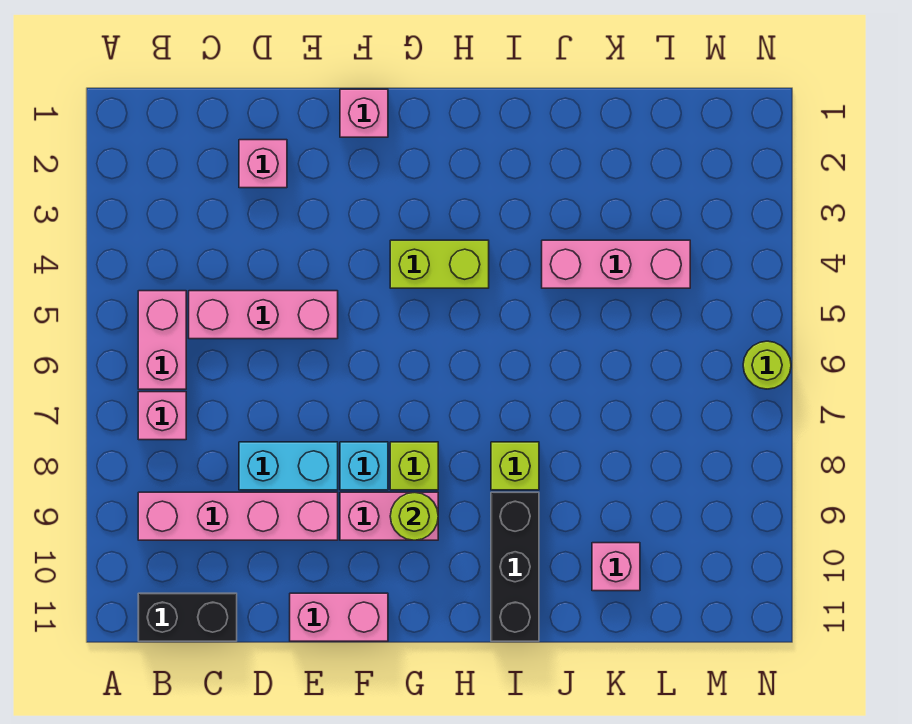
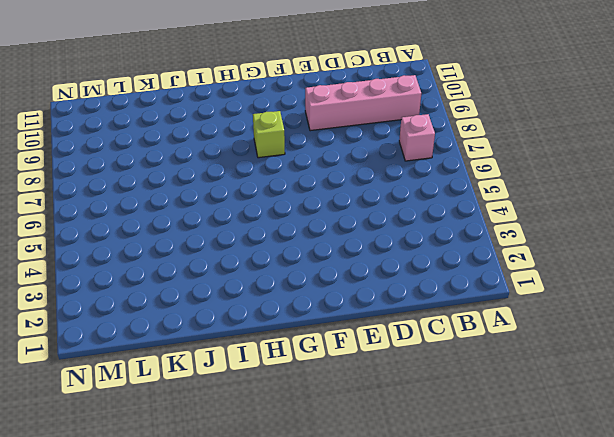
none -> pink brick B5:B6 level 1
none -> black brick B11:C11 level 1
none -> pink brick C5:E5 level 1

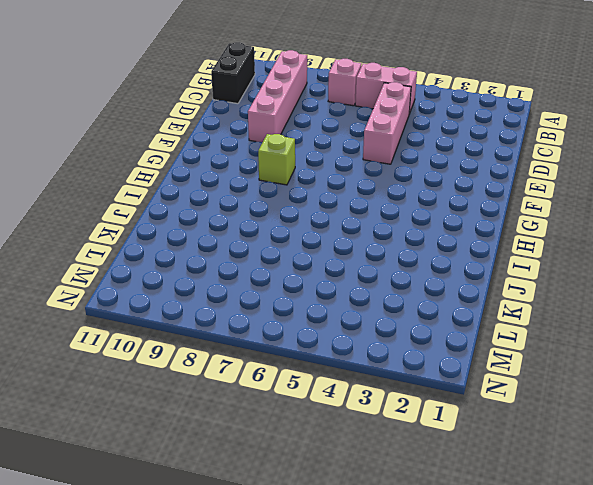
none -> pink brick D2 level 1
none -> cyan brick D8:E8 level 1
none -> pink brick E11:F11 level 1

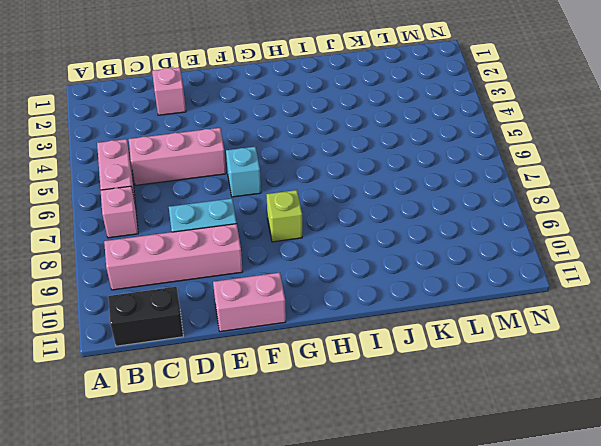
cyan brick F6 level 1 -> cyan brick F8 level 1
none -> pink brick F1 level 1
none -> pink brick F9:G9 level 1
none -> lime brick G4:H4 level 1

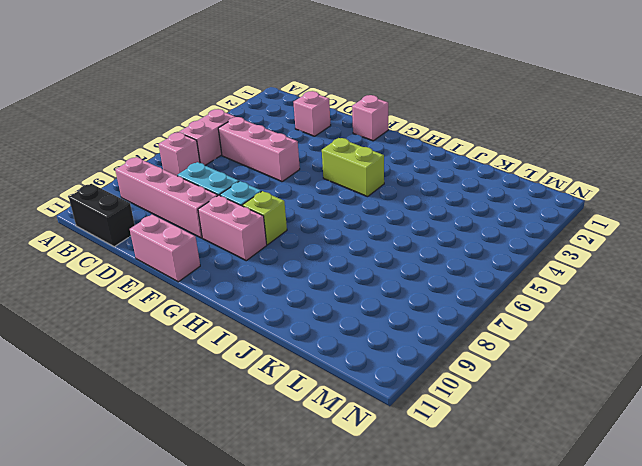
none -> lime brick I8 level 1
none -> black brick I9:I11 level 1
none -> pink brick J4:L4 level 1

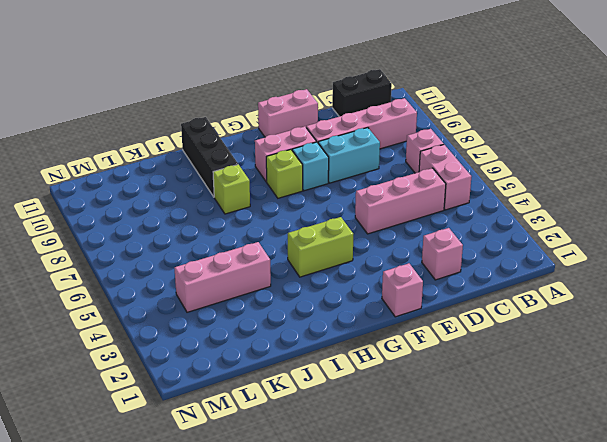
none -> pink brick K10 level 1
none -> lime round brick N6 level 1
none -> lime round brick G9 level 2

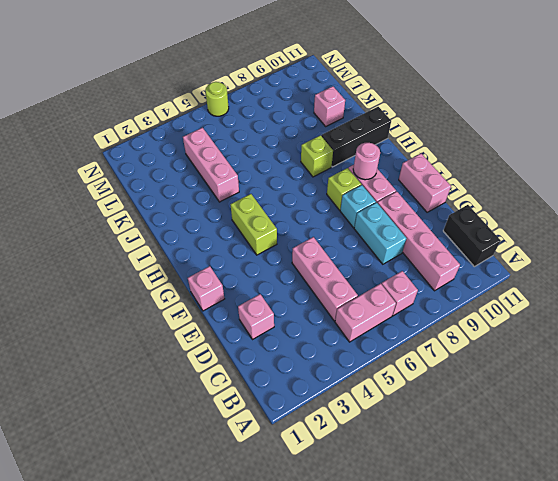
pink round brick G9 level 2 -> lime round brick G9 level 2

